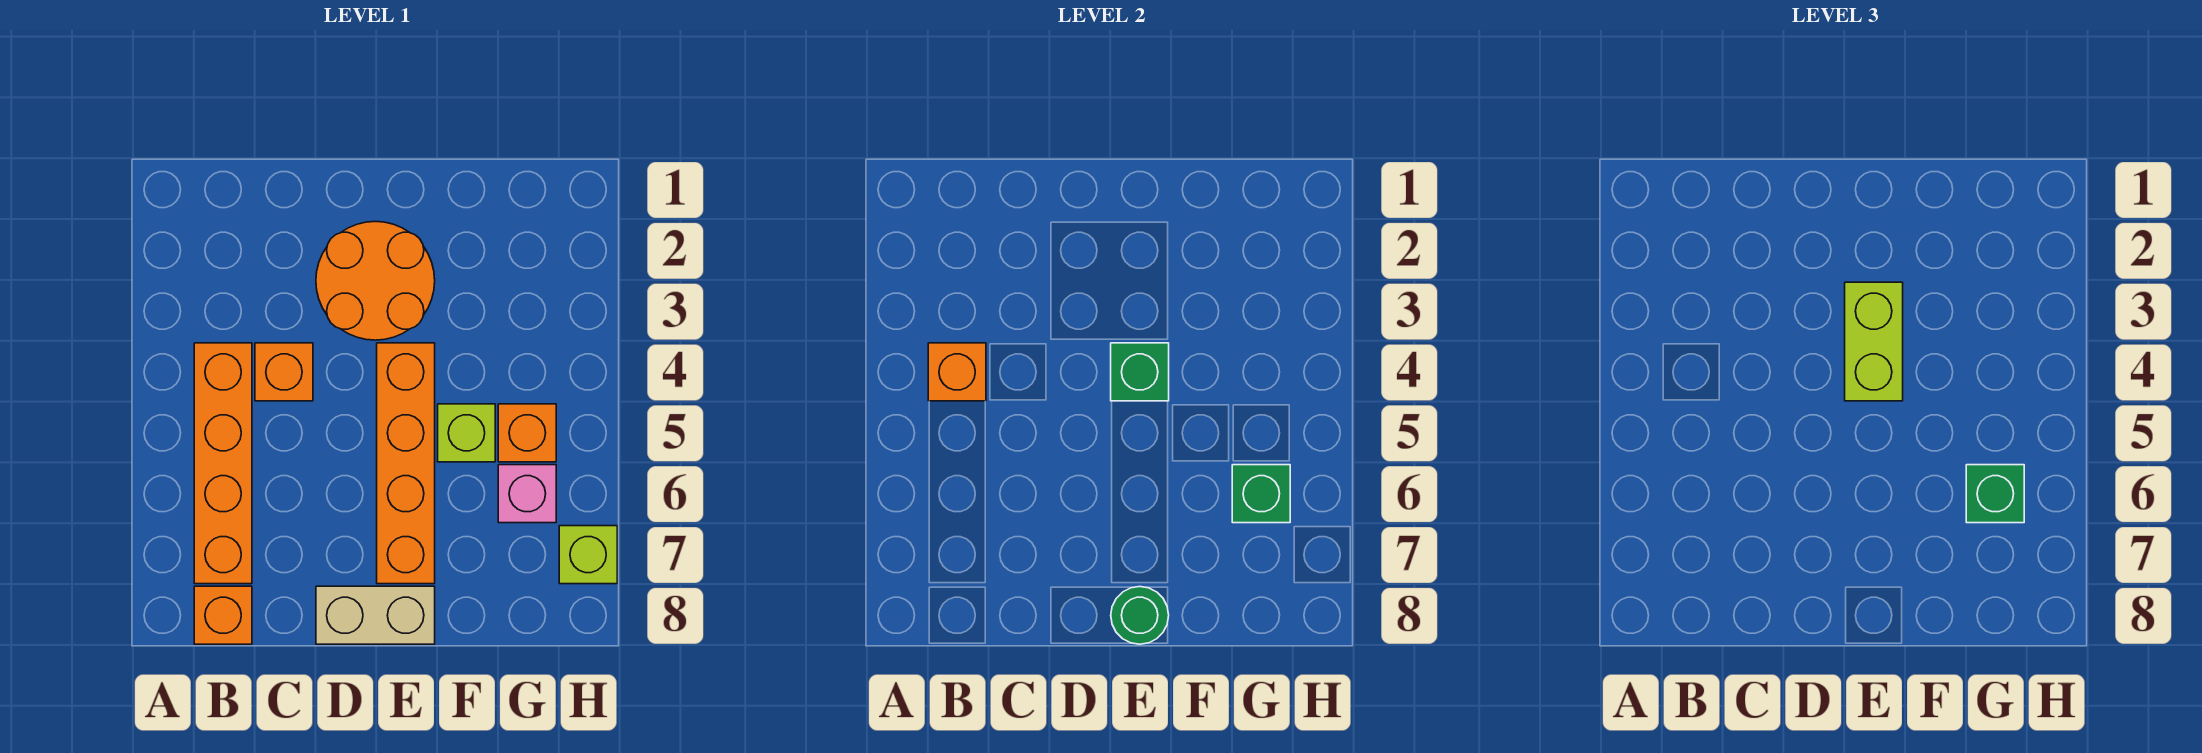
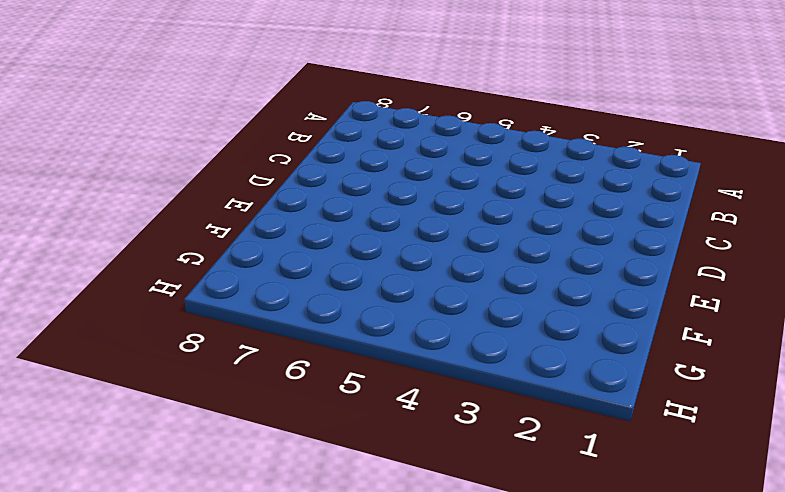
none -> orange brick B4:B7 level 1
none -> orange brick B8 level 1
none -> orange brick C4 level 1

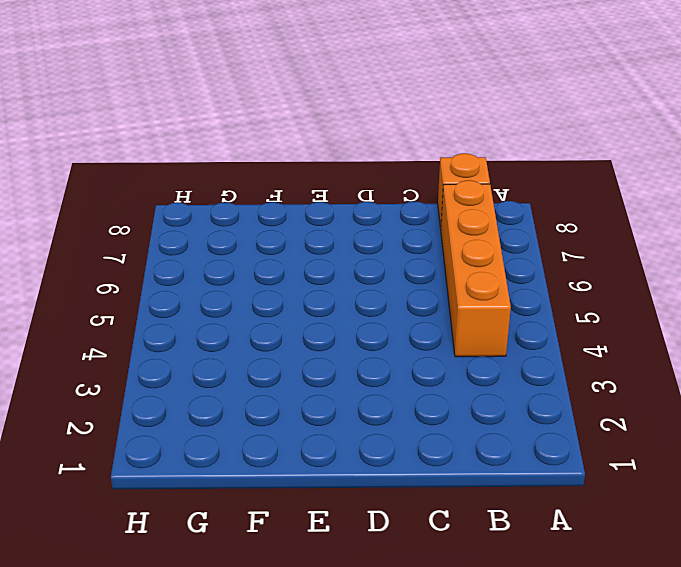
none -> orange brick C4 level 1
none -> orange round brick D2:E3 level 1
none -> tan brick D8:E8 level 1

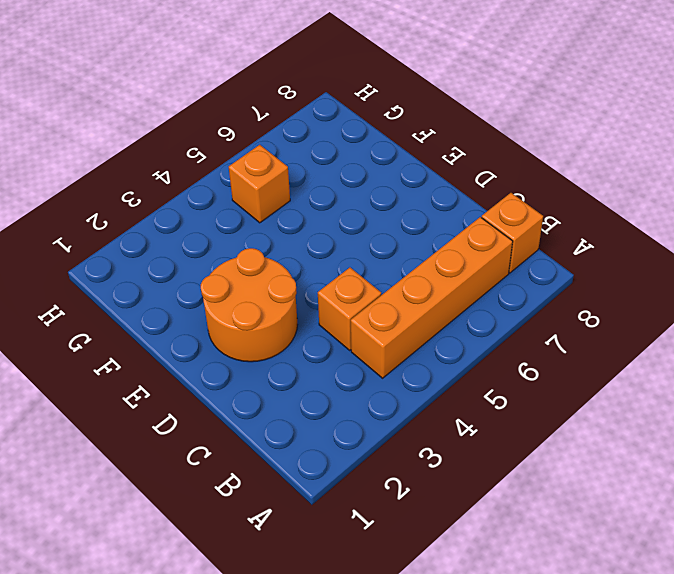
none -> tan brick D8:E8 level 1
none -> orange brick E4:E7 level 1
none -> lime brick F5 level 1

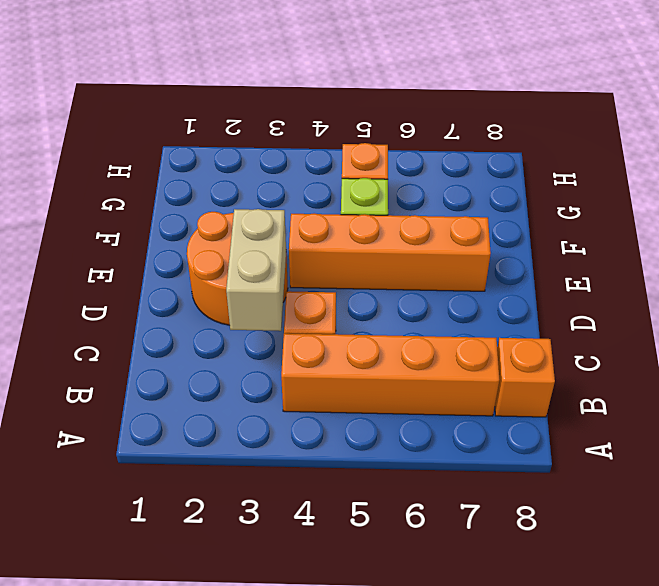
tan brick C3:D3 level 2 -> tan brick D8:E8 level 1
none -> pink brick G6 level 1
none -> lime brick H7 level 1
none -> orange brick B4 level 2

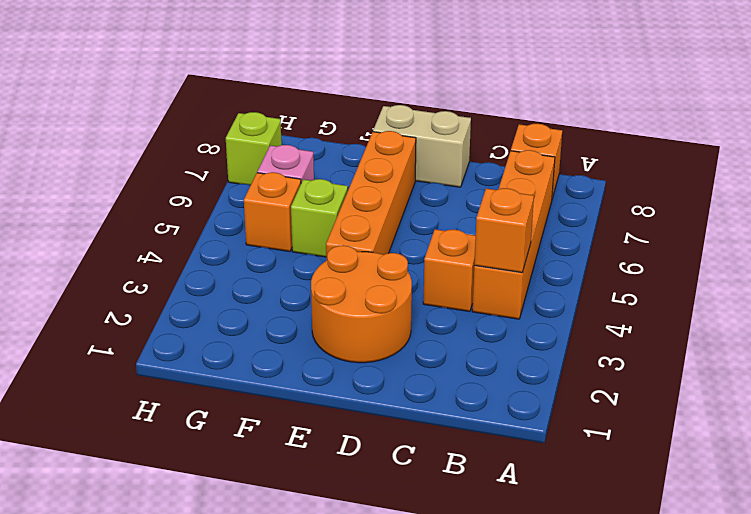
none -> green brick E4 level 2
none -> green round brick E8 level 2
none -> green brick G6 level 2

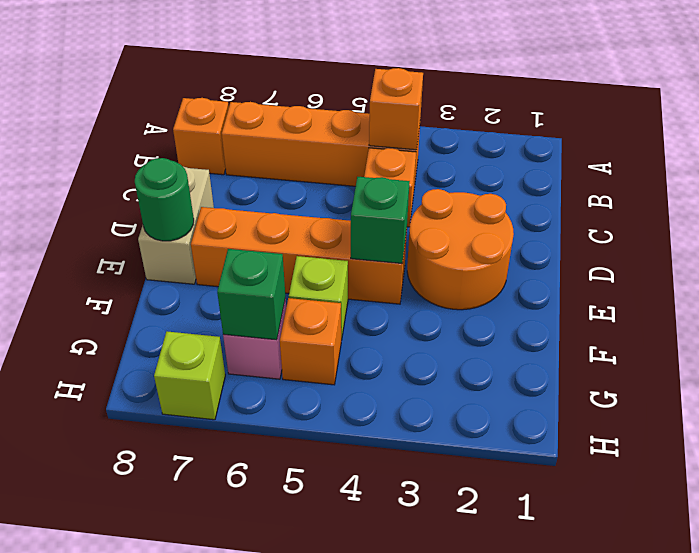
none -> lime brick E3:E4 level 3
none -> green brick G6 level 3

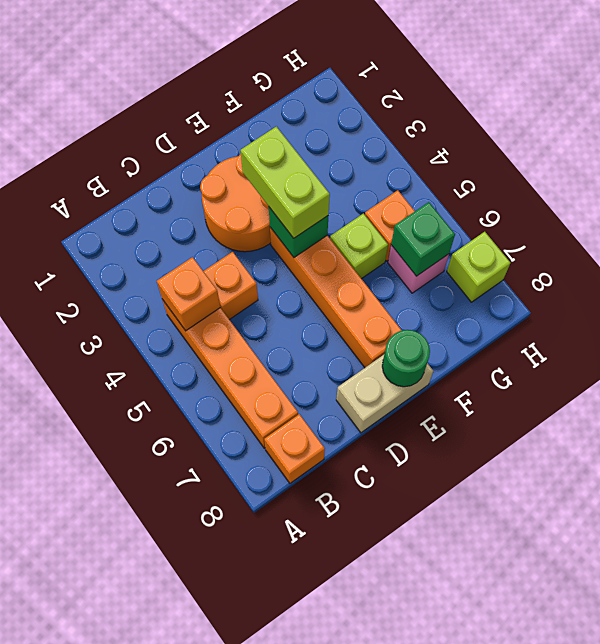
none -> green brick G6 level 3

